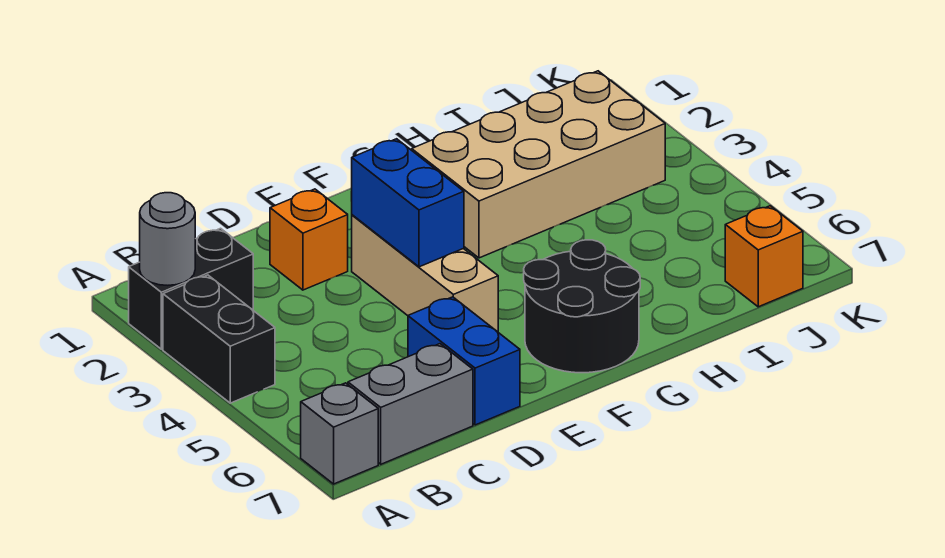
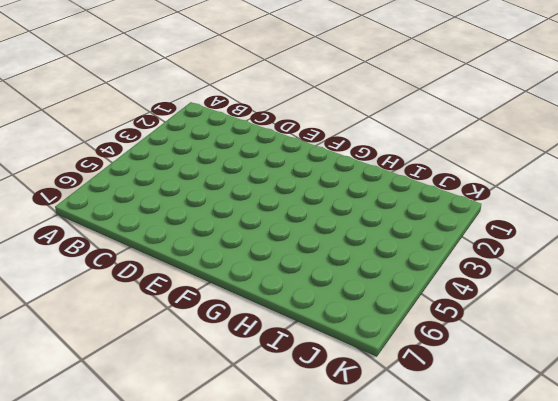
none -> black brick A2:B2 level 1
none -> black brick A3:A4 level 1
none -> grey brick A7 level 1

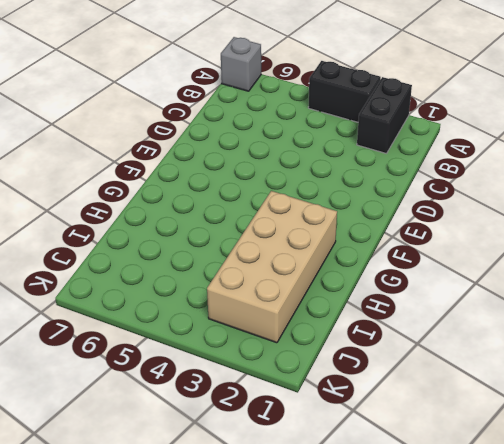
none -> grey brick B7:C7 level 1
none -> orange brick D2 level 1
none -> blue brick D6:D7 level 1

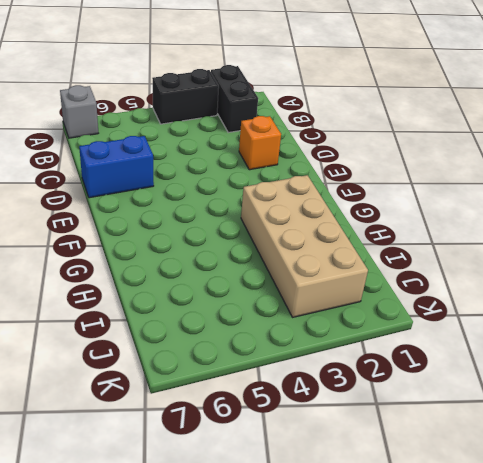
none -> grey brick B7:C7 level 1
none -> tan brick E3:E5 level 1
none -> black round brick F6:G7 level 1

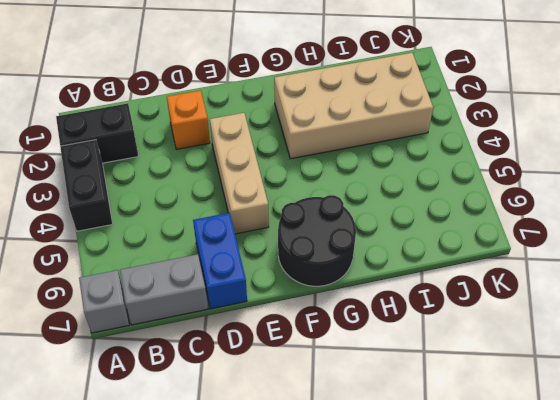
none -> orange brick J7 level 1
none -> grey round brick A2 level 2
none -> blue brick E3:E4 level 2

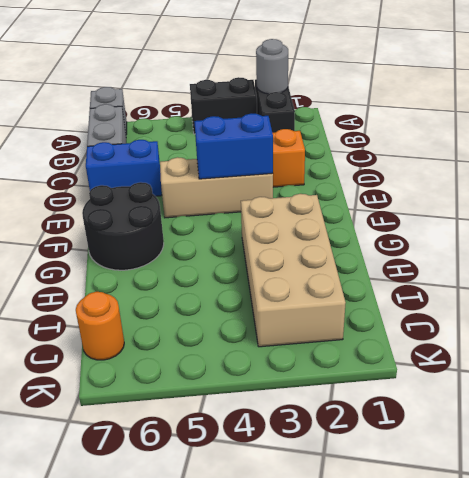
orange round brick J7 level 1 -> orange brick J7 level 1

